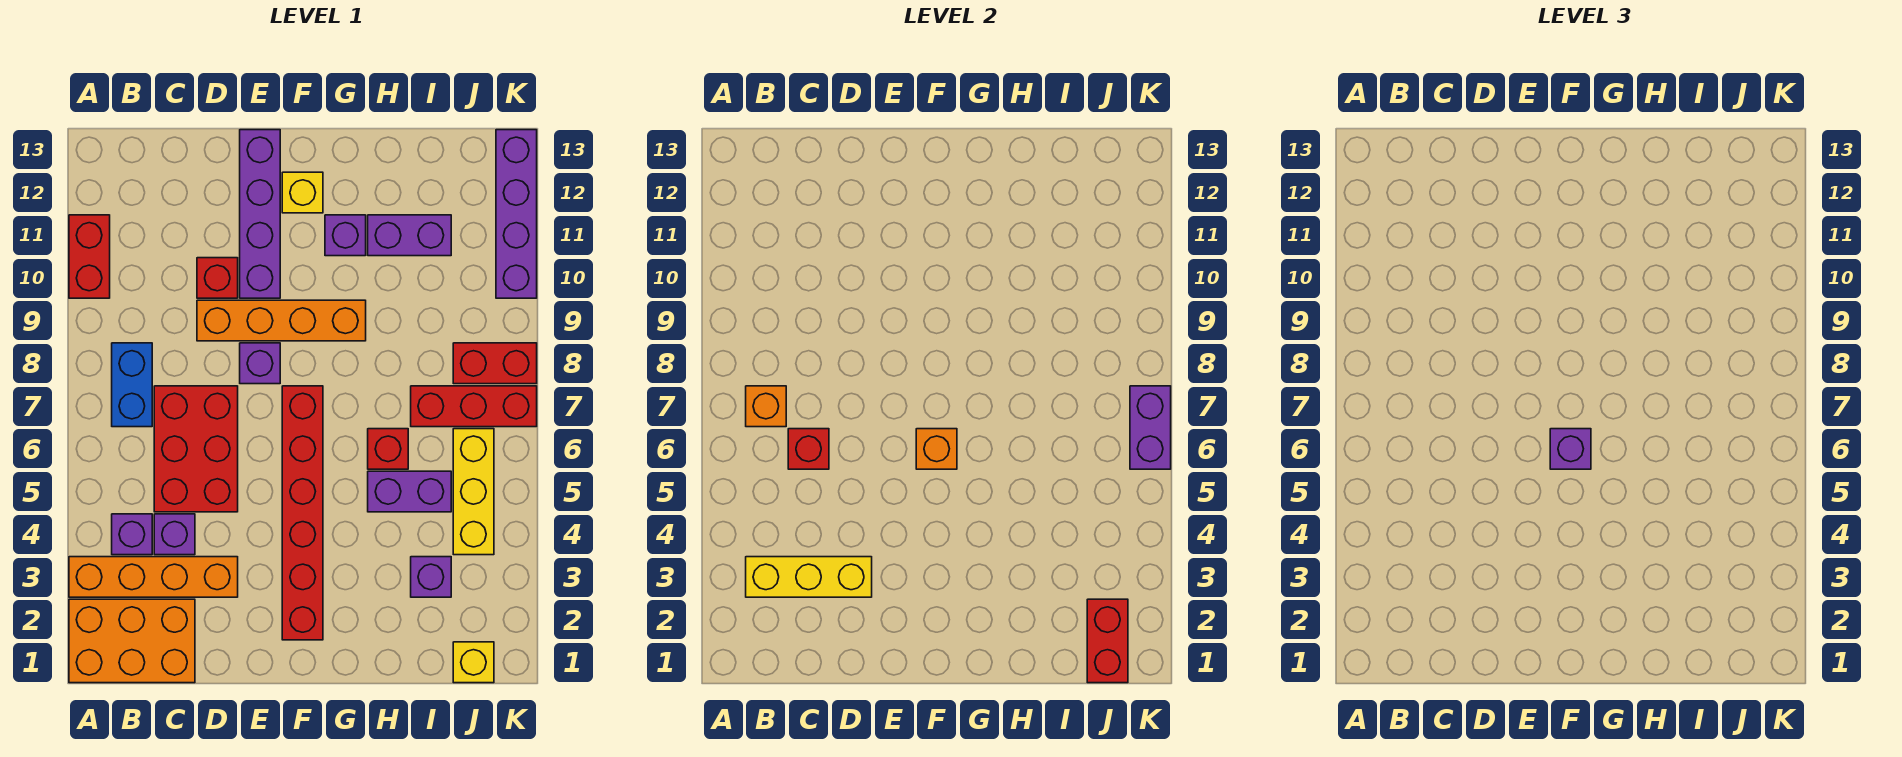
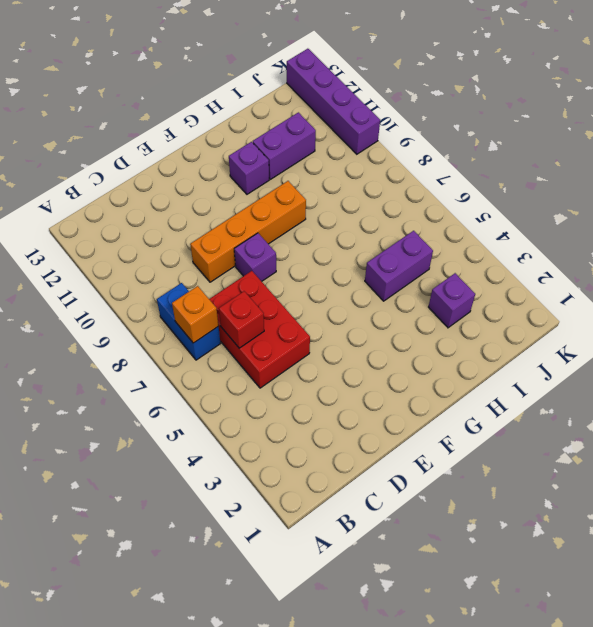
none -> orange brick A1:C2 level 1
none -> orange brick A3:D3 level 1
none -> red brick A10:A11 level 1
none -> purple brick B4 level 1

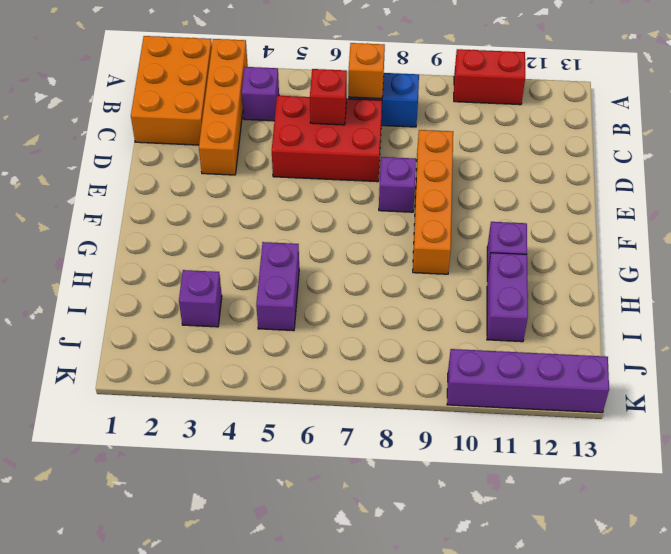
none -> purple brick C4 level 1
none -> red brick D10 level 1
none -> purple brick E10:E13 level 1
none -> red brick F2:F7 level 1

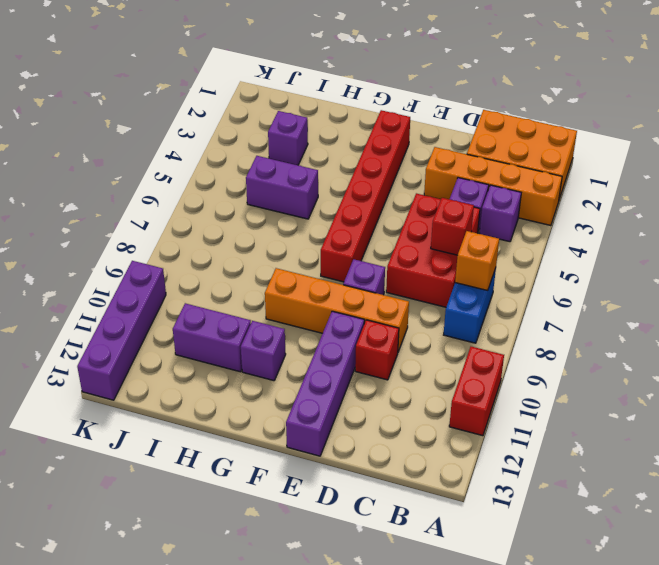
none -> yellow brick F12 level 1
none -> red brick H6 level 1
none -> red brick I7:K7 level 1
none -> yellow brick J1 level 1

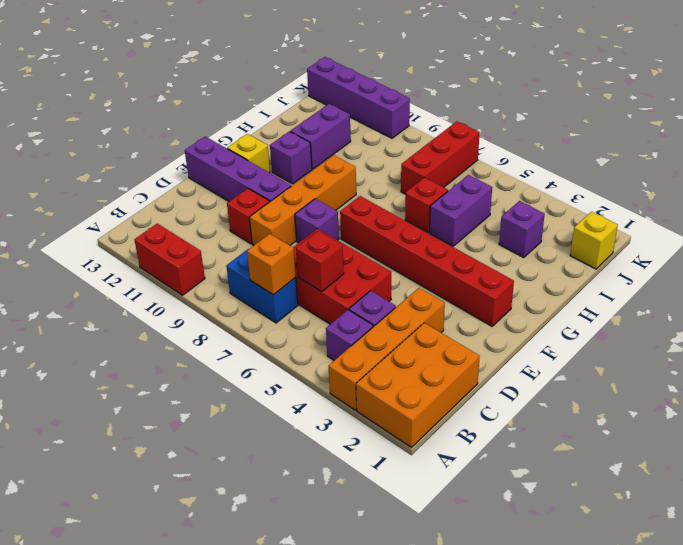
none -> yellow brick J4:J6 level 1
none -> red brick J8:K8 level 1
none -> yellow brick B3:D3 level 2
none -> orange brick F6 level 2

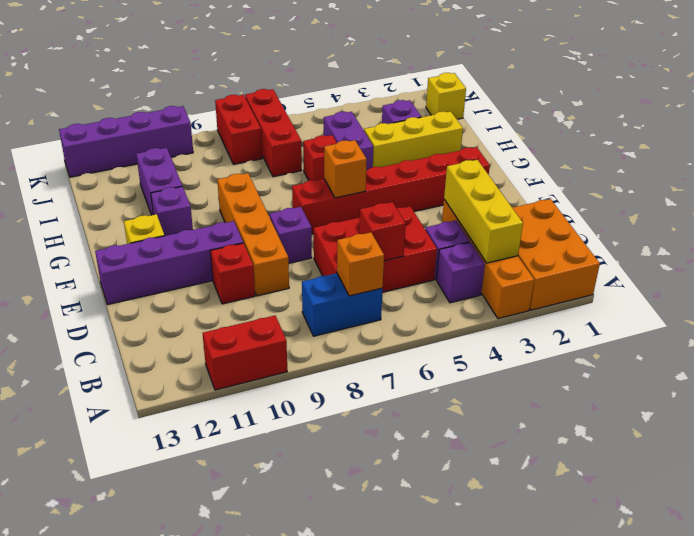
yellow brick H2:H4 level 1 -> yellow brick J4:J6 level 1
none -> red brick J1:J2 level 2
none -> purple brick K6:K7 level 2
none -> purple brick F6 level 3

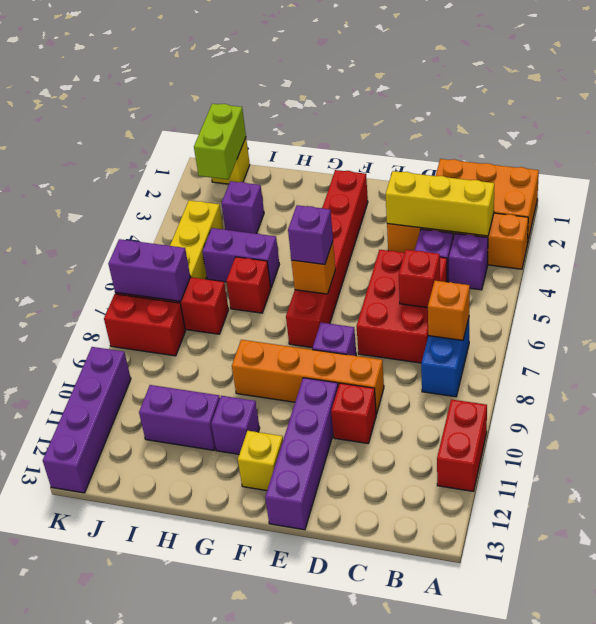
lime brick J1:J2 level 2 -> red brick J1:J2 level 2
purple brick J7:K7 level 2 -> purple brick K6:K7 level 2

